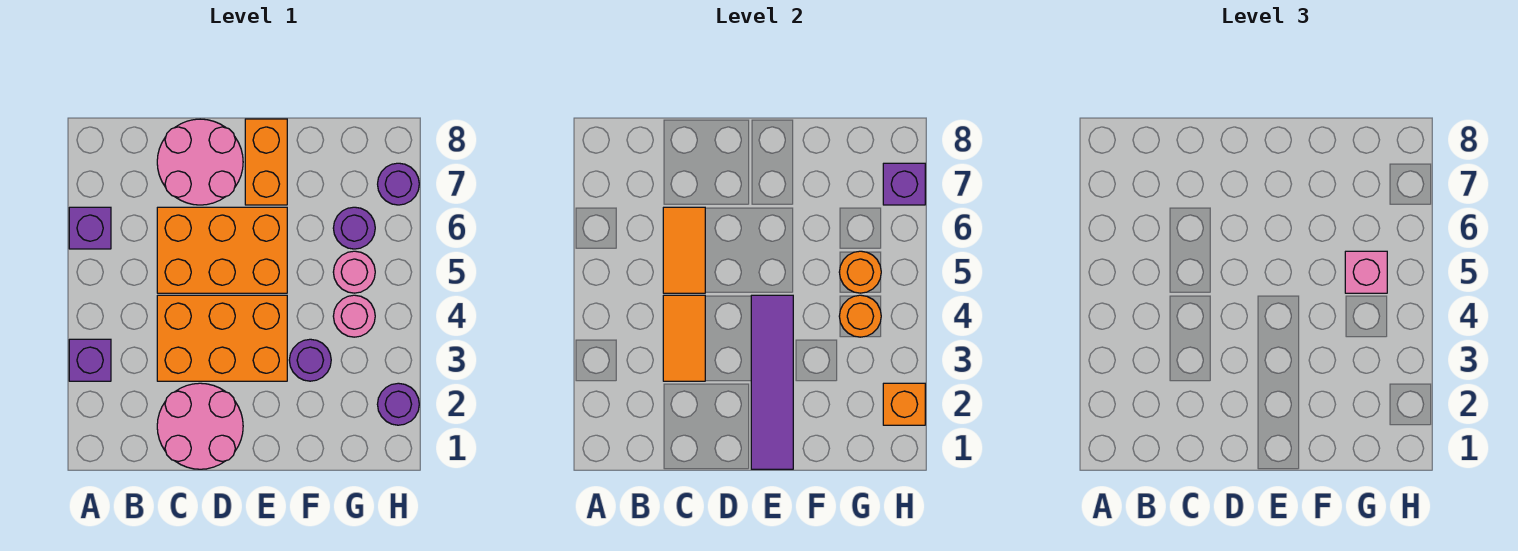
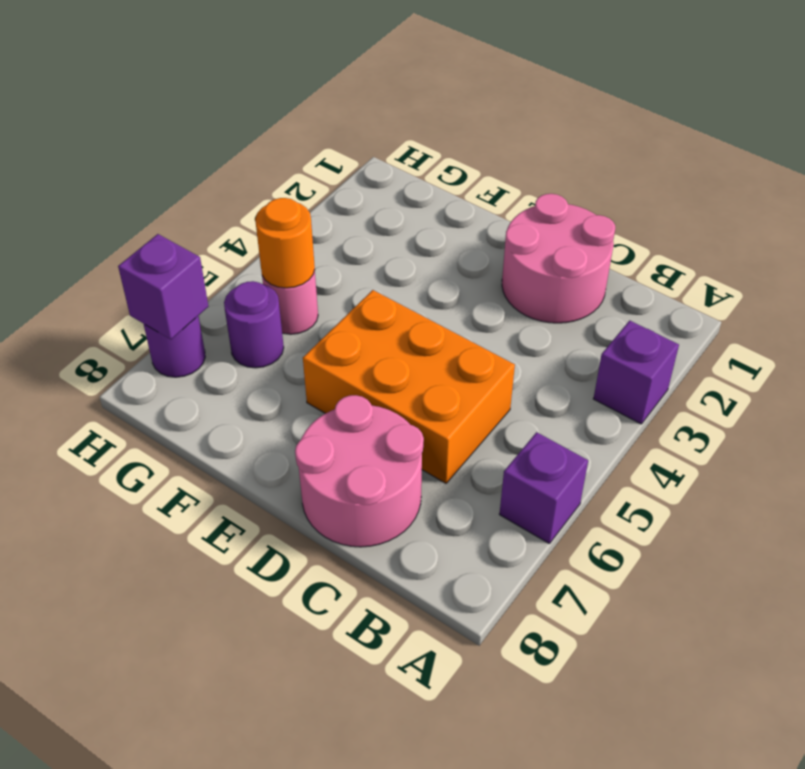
none -> orange brick C3:E4 level 1
none -> orange brick E7:E8 level 1
none -> purple round brick F3 level 1

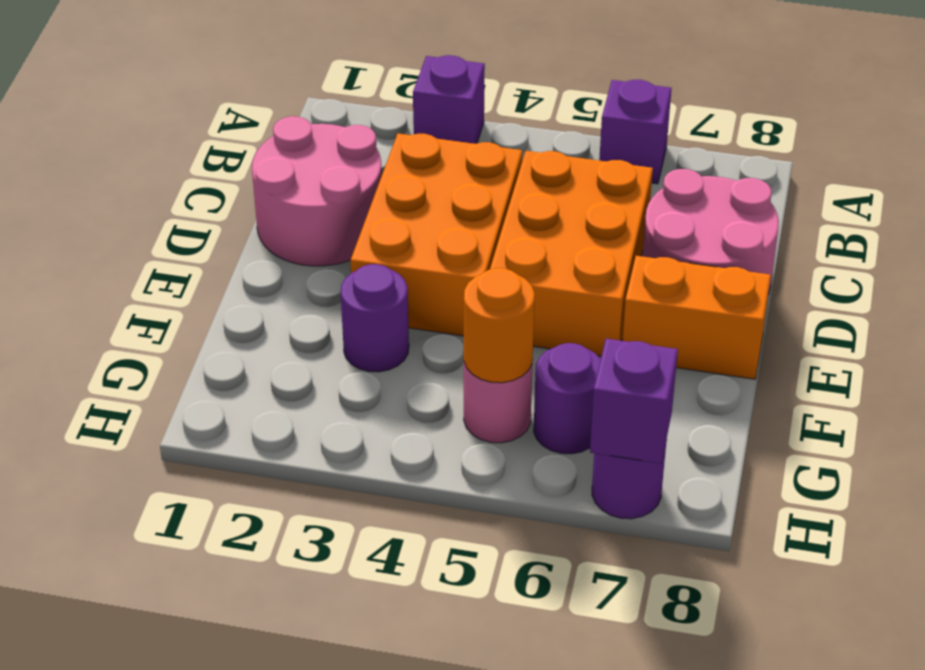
none -> pink round brick G4 level 1
none -> purple round brick H2 level 1
none -> orange tile C3:C4 level 2

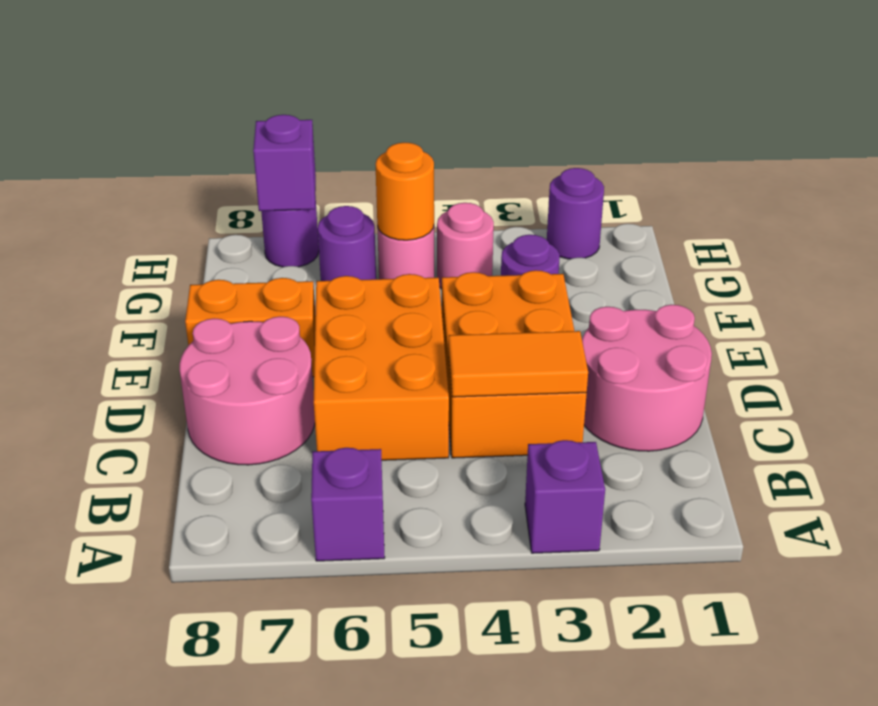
none -> orange tile C5:C6 level 2
none -> purple tile E1:E4 level 2
none -> orange round brick G4 level 2

